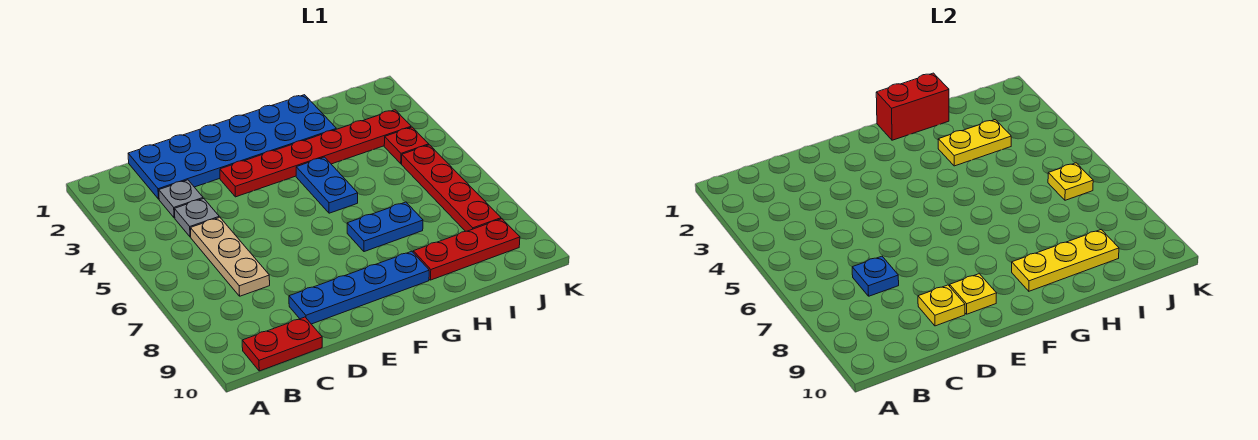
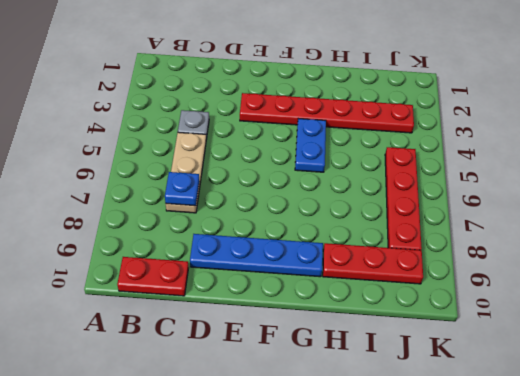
none -> blue plate C1:H2 level 1
none -> grey plate C3 level 1
none -> blue plate G7:H7 level 1

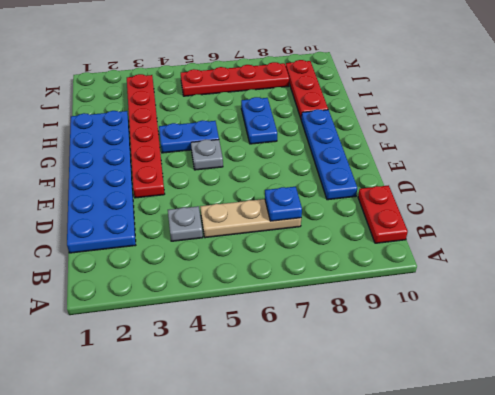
grey plate F5 level 1 -> grey plate C3 level 1
none -> red plate J4 level 1
none -> yellow plate D9 level 2
none -> yellow plate E9 level 2

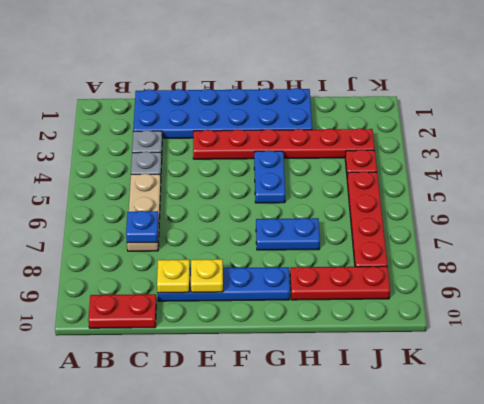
none -> red brick G1:H1 level 2
none -> yellow plate G9:I9 level 2
none -> yellow plate H3:I3 level 2

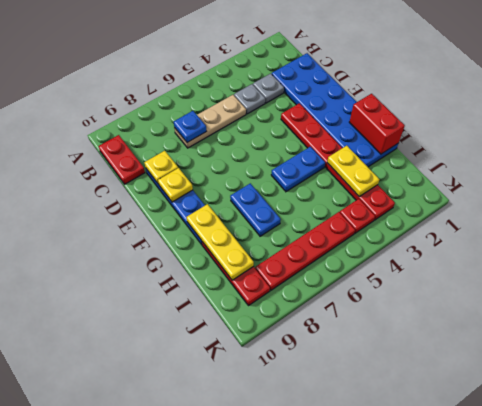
none -> yellow plate J6 level 2

